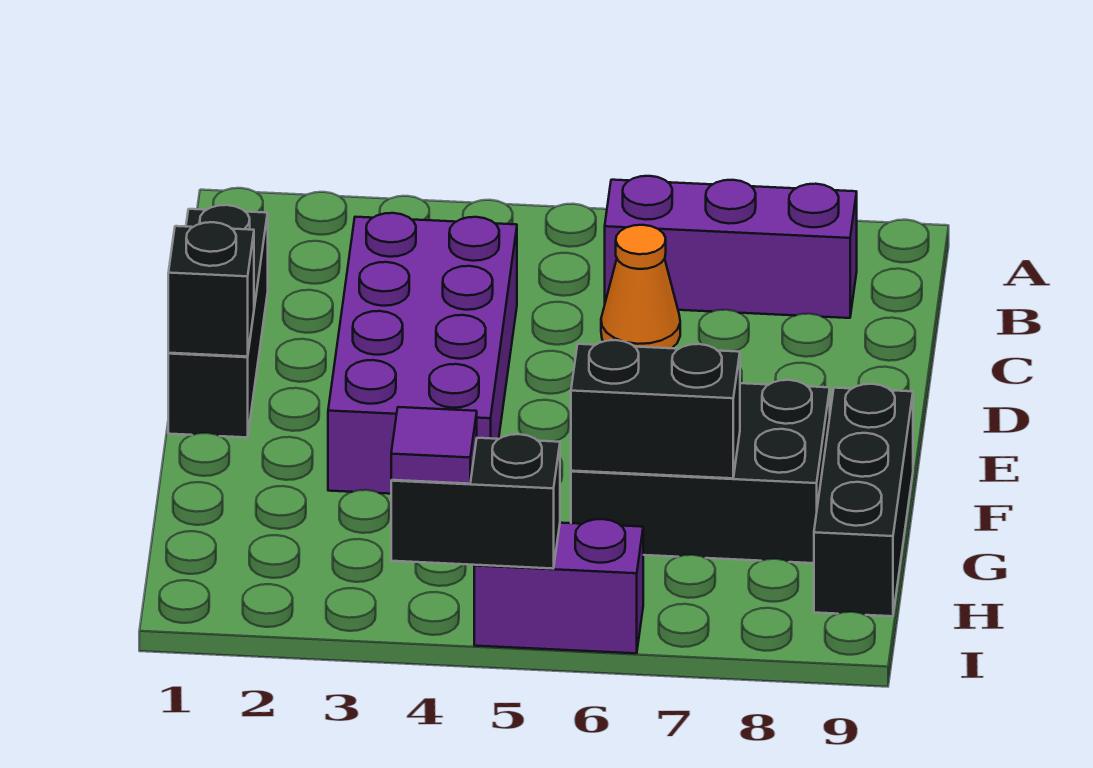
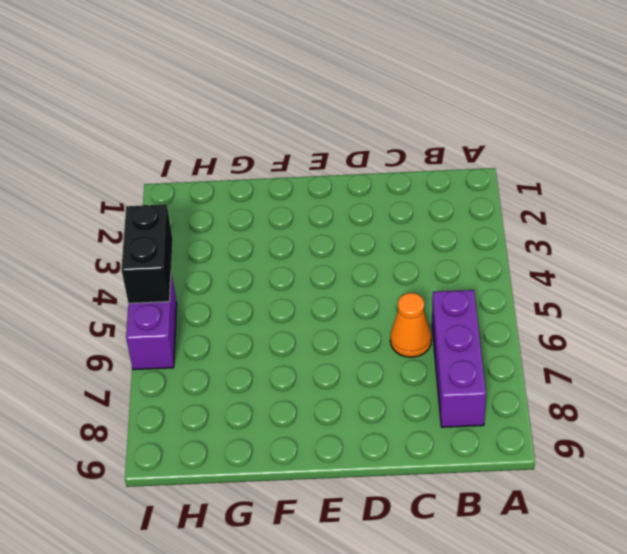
none -> black brick C1:E1 level 1
none -> purple brick C3:F4 level 1

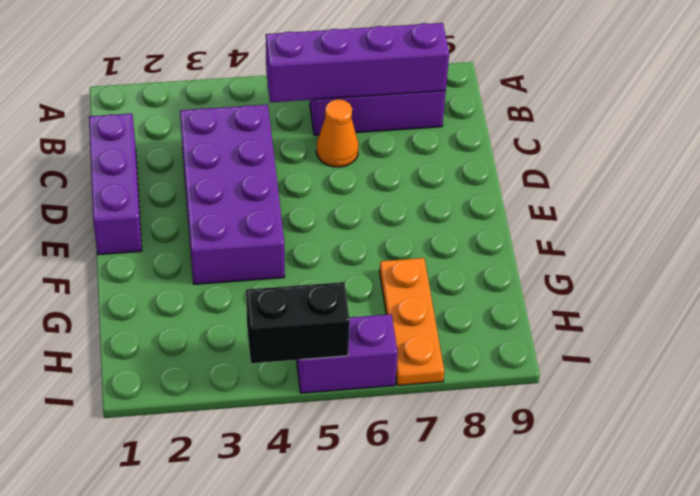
purple brick B5:B8 level 2 -> none
purple brick C1:E1 level 1 -> black brick C1:E1 level 1
orange plate G7:I7 level 1 -> black brick F6:G8 level 1
none -> black brick F9:H9 level 1
none -> black brick E1 level 2

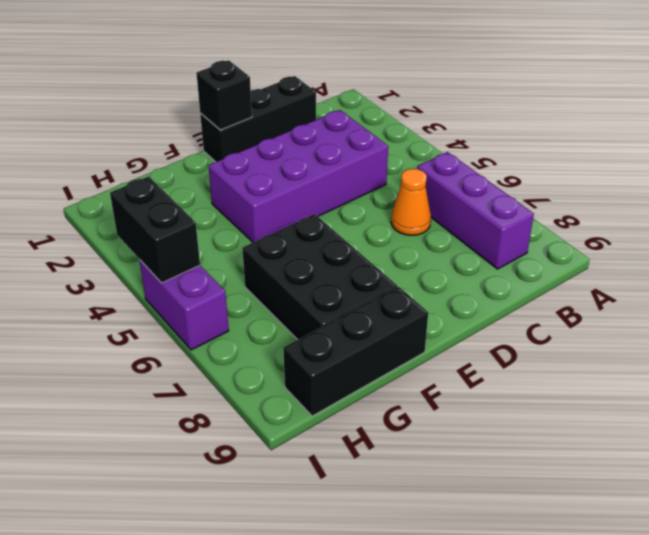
none -> black brick G6:G7 level 2
none -> purple tile I4 level 3

